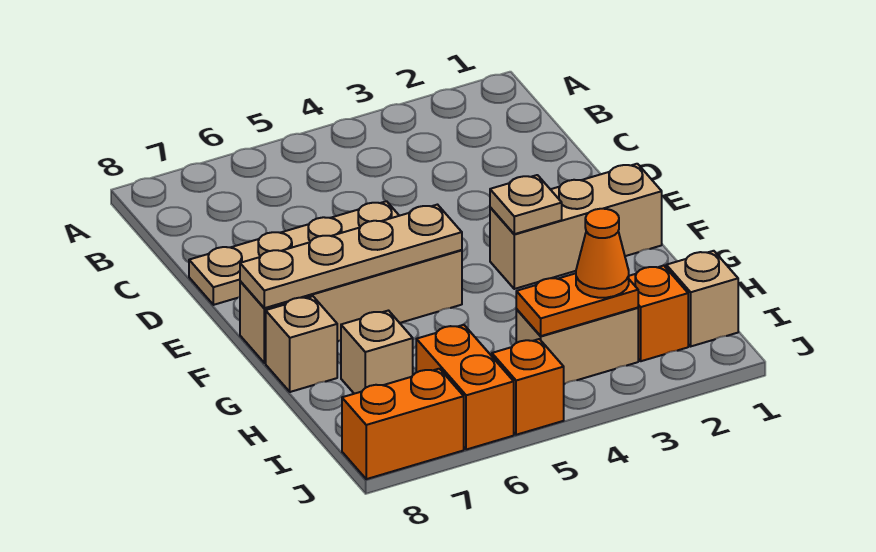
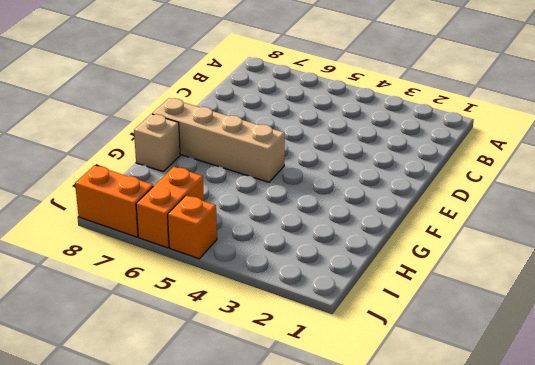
none -> tan plate D5:D8 level 1
none -> tan brick F1:F3 level 1
none -> tan brick H7 level 1

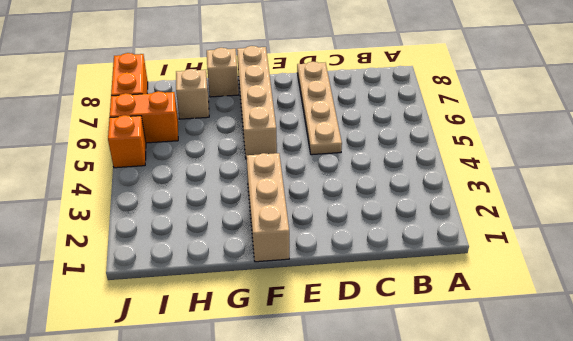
none -> tan brick I1 level 1
none -> orange brick I2 level 1
none -> tan brick I3:I4 level 1

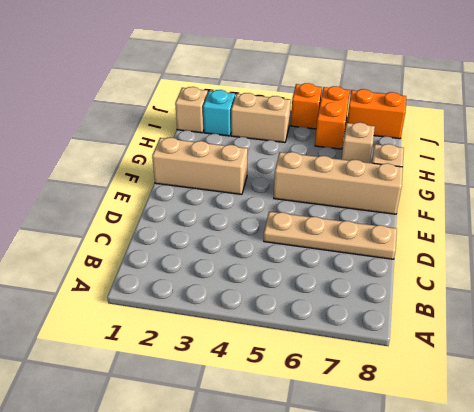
cyan brick I2 level 1 -> orange brick I2 level 1
none -> tan plate F3 level 2
none -> tan plate F5:F8 level 2
none -> orange plate I3:I4 level 2

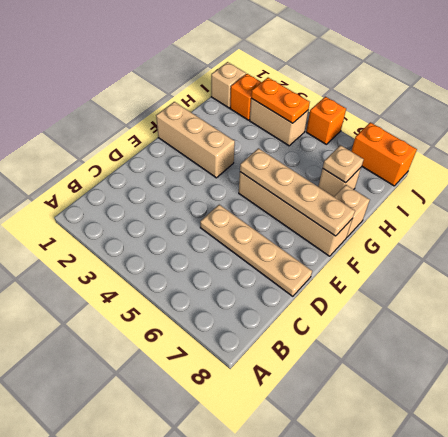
tan plate H7 level 2 -> tan plate F3 level 2
none -> orange brick I6:J6 level 1
none -> orange cone I3 level 3

